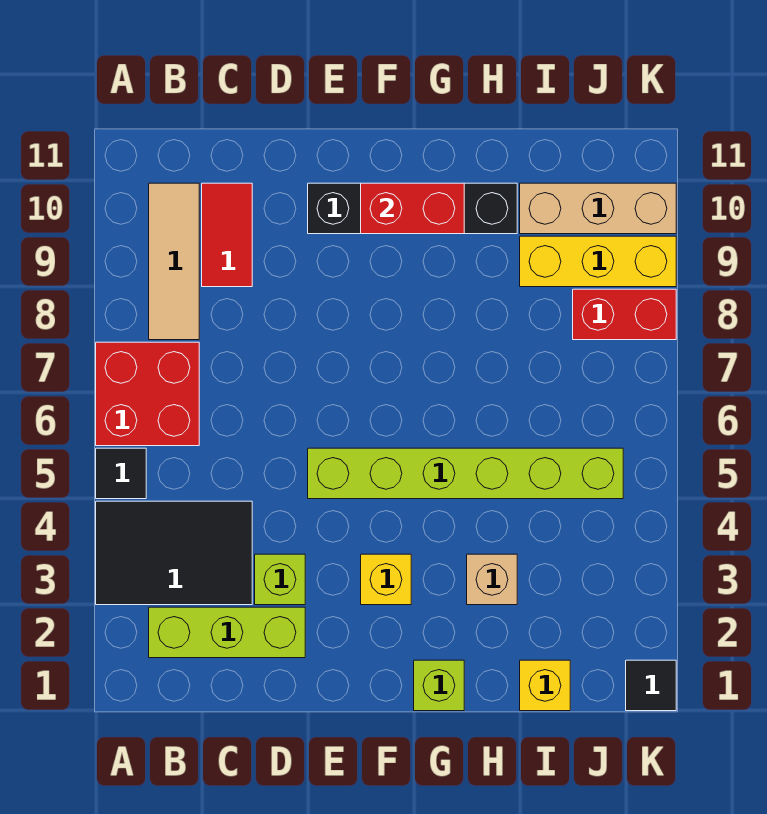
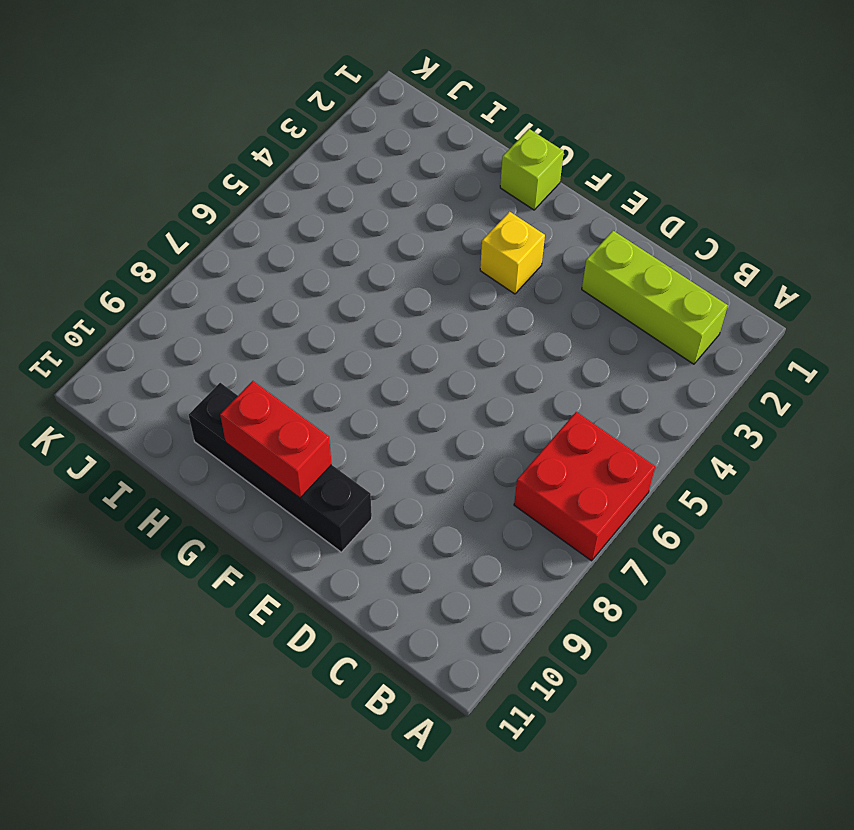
none -> black tile A3:C4 level 1
none -> black tile A5 level 1
none -> tan tile B8:B10 level 1

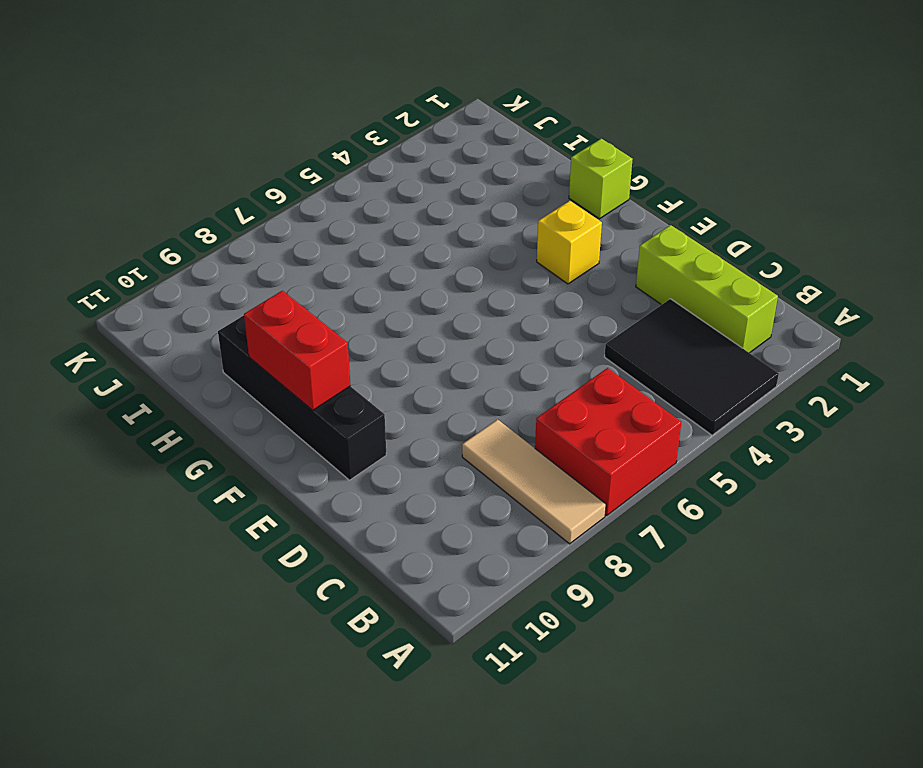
tan tile A8:C8 level 1 -> tan tile B8:B10 level 1
none -> black tile A5 level 1
none -> red tile C9:C10 level 1
none -> lime brick D3 level 1

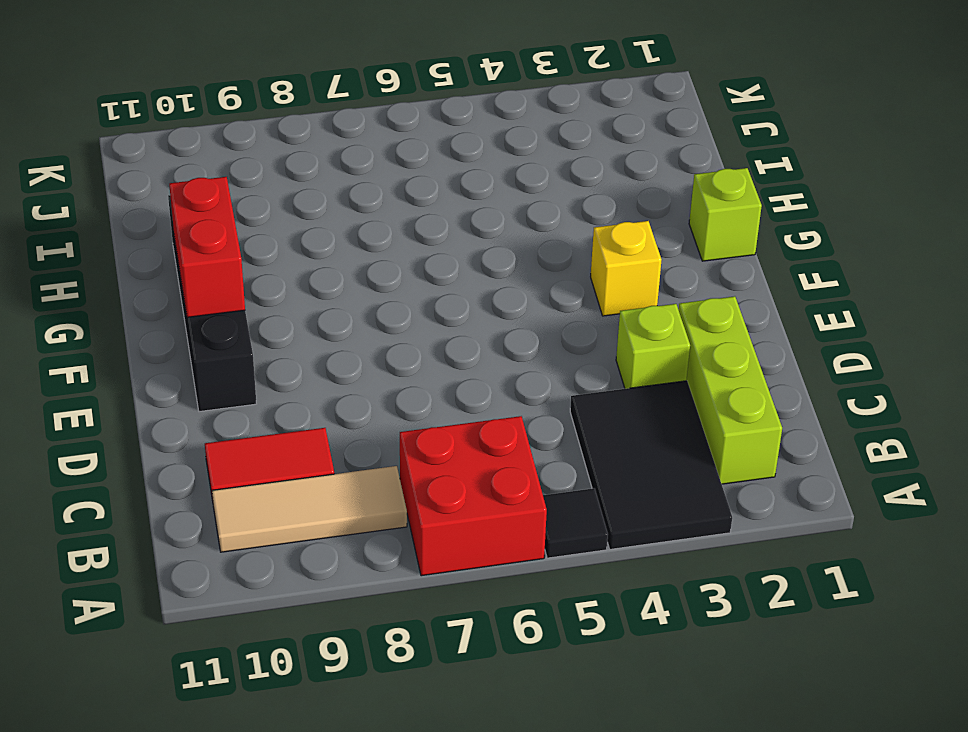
none -> lime brick E5:J5 level 1
none -> tan brick H3 level 1
none -> yellow brick I1 level 1

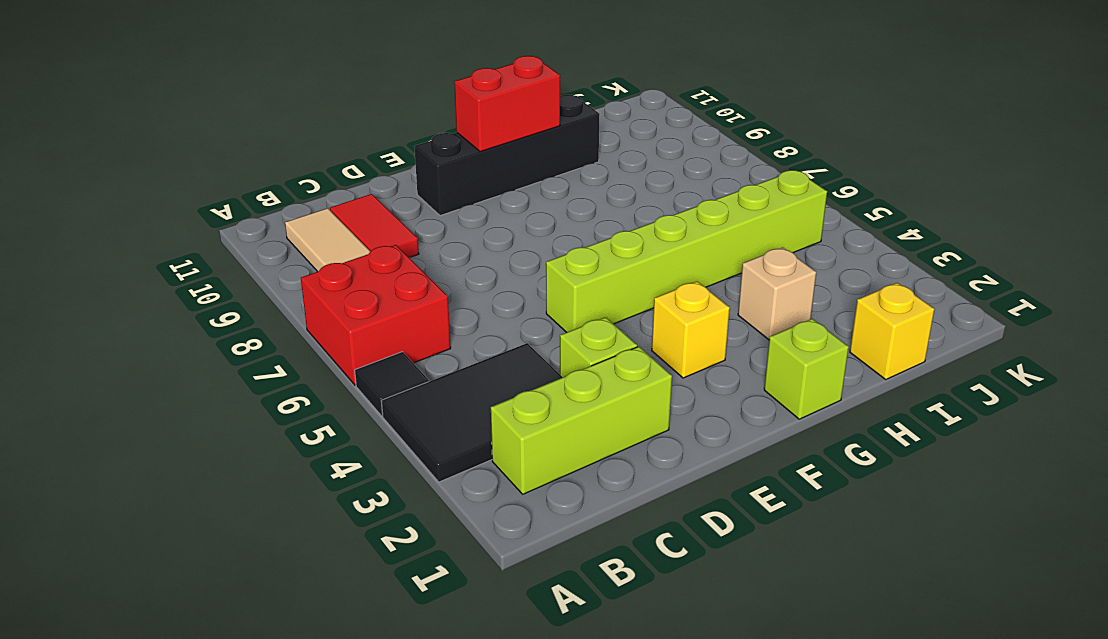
none -> yellow brick I9:K9 level 1
none -> tan brick I10:K10 level 1
none -> red brick J8:K8 level 1

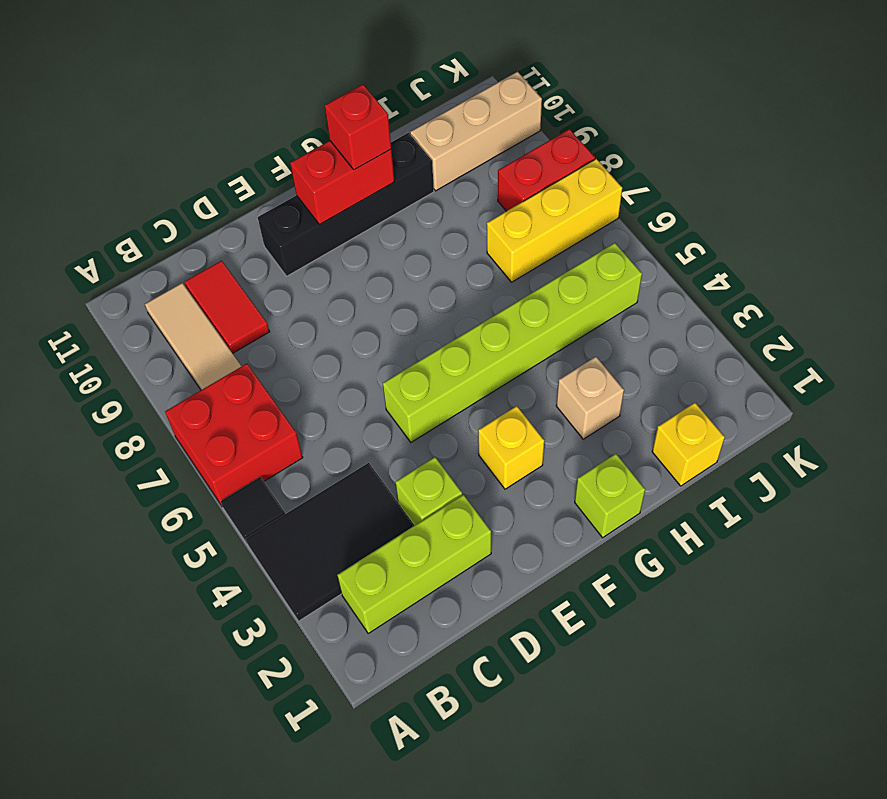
red brick G10 level 3 -> none
yellow brick I7:K7 level 1 -> yellow brick I9:K9 level 1
none -> black tile K1 level 1

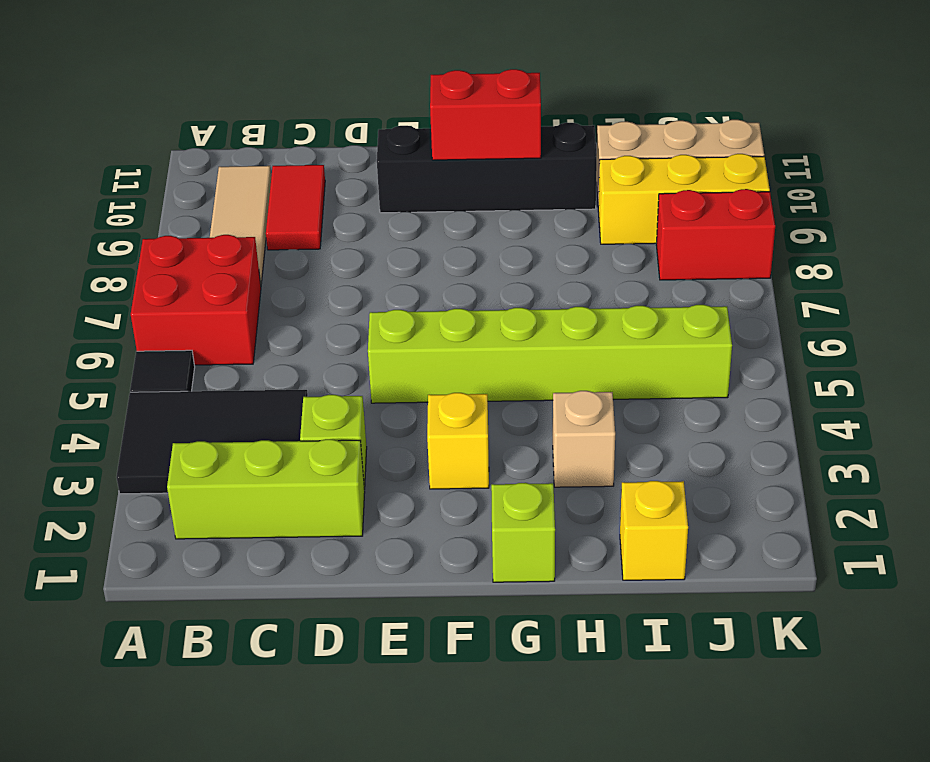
none -> black tile K1 level 1

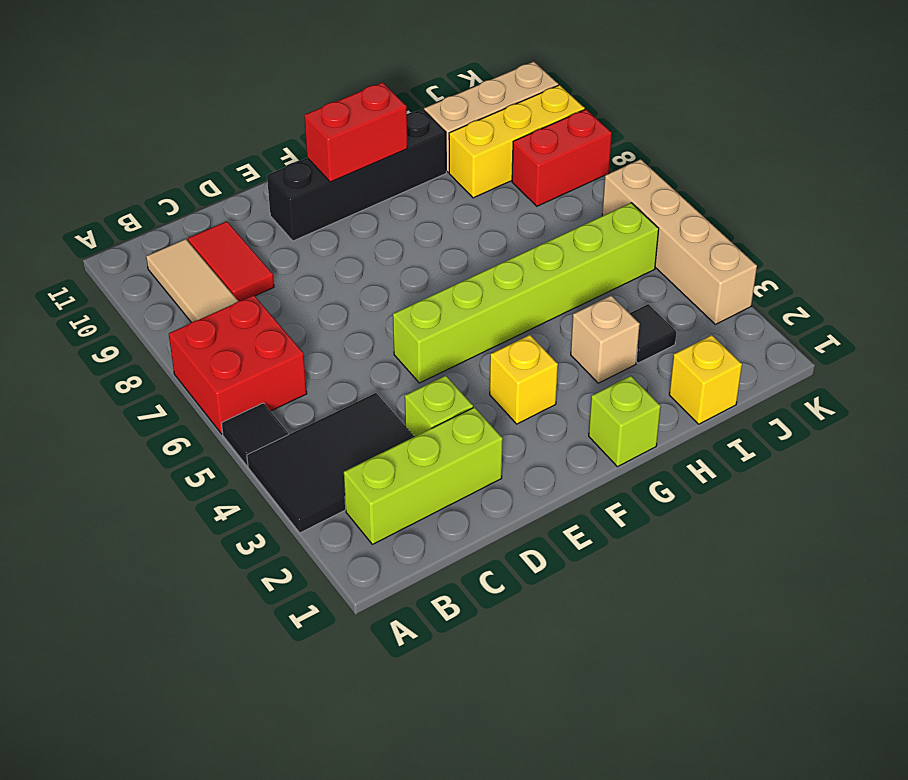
black tile I3 level 1 -> black tile K1 level 1
tan brick K3:K6 level 1 -> none

